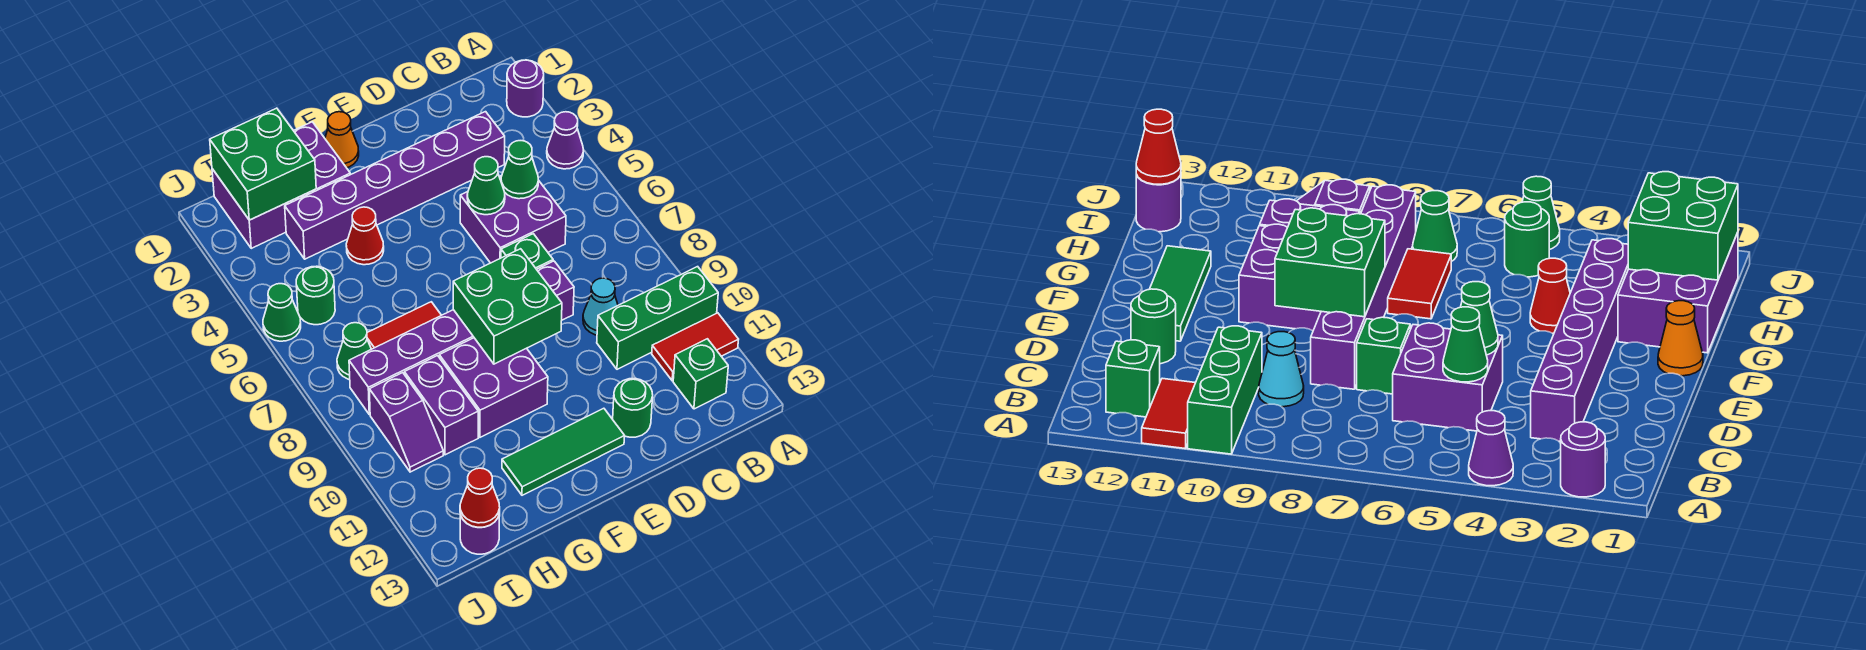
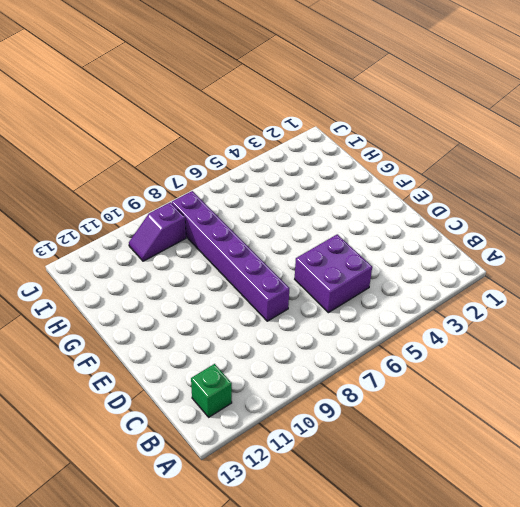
none -> purple round brick A2 level 1
none -> purple cone A4 level 1
none -> green brick A10:C10 level 1

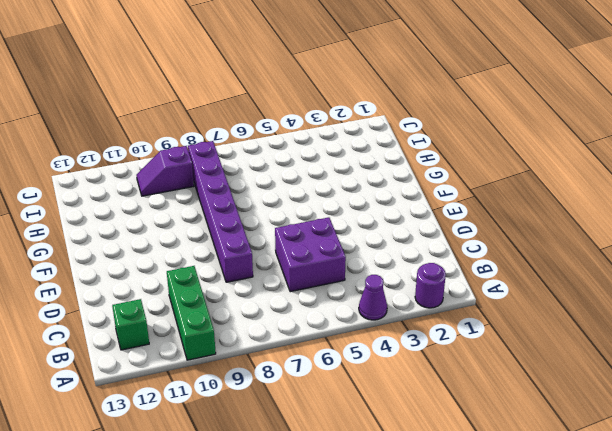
none -> red tile A11:B11 level 1
none -> purple brick C3:H3 level 1
none -> cyan cone C9 level 1

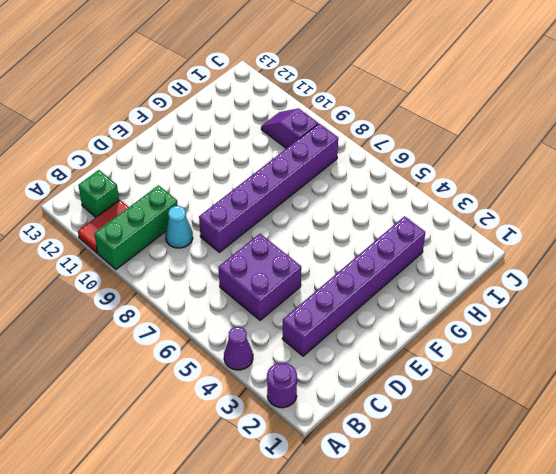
none -> green brick D7 level 1
none -> green round brick D12 level 1
none -> green tile E12:G12 level 1

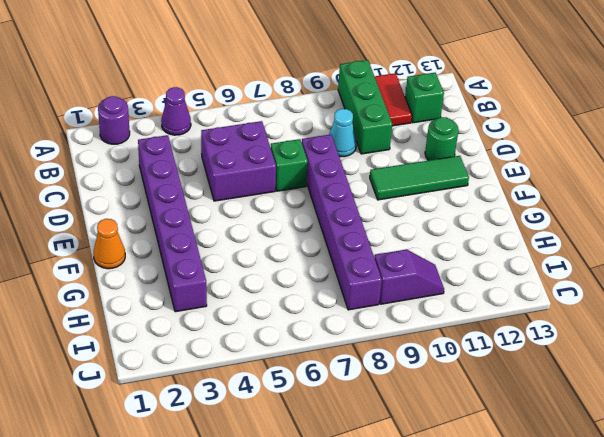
green tile E10:E12 level 1 -> green tile E12:G12 level 1
none -> purple brick F9:G10 level 1
none -> purple brick G1:I2 level 1
none -> red cone G4 level 1

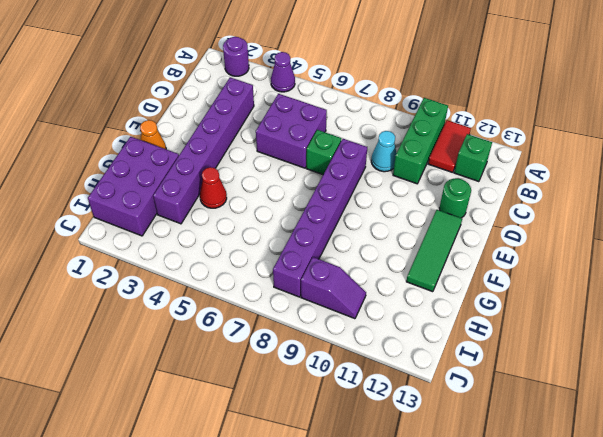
none -> purple brick F9:G10 level 1
none -> red tile G7:H7 level 1
none -> purple brick H9:H10 level 1

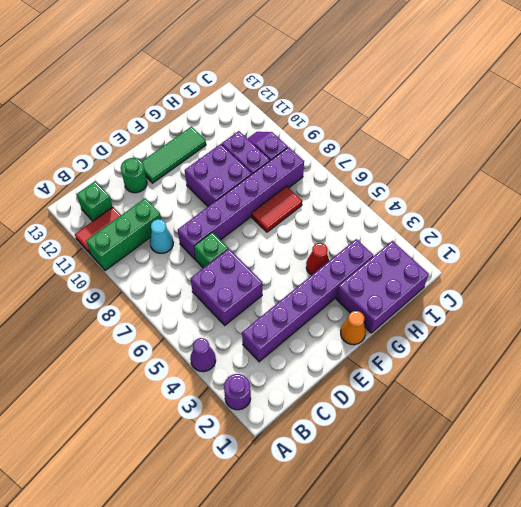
none -> green round brick I5 level 1
none -> green cone I7 level 1
none -> purple round brick I13 level 1

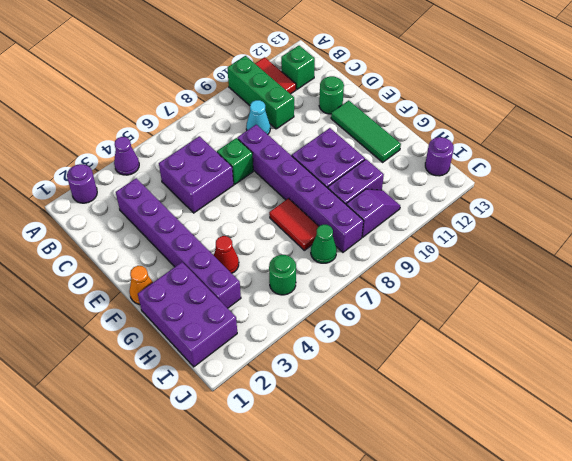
none -> green cone J5 level 1
none -> green cone C5 level 2
none -> green cone D5 level 2

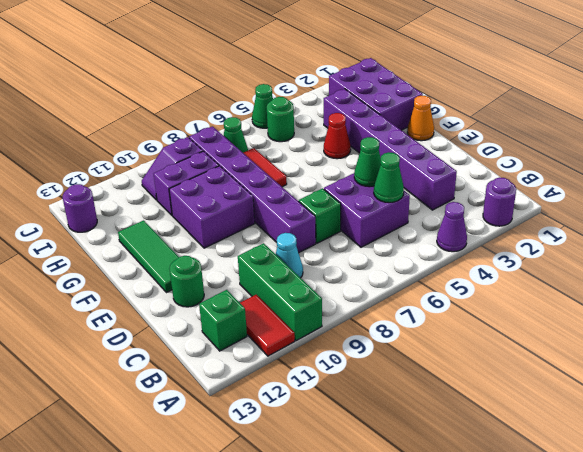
none -> green brick E8:F9 level 2
none -> green brick H1:I2 level 2
none -> red cone I13 level 2

